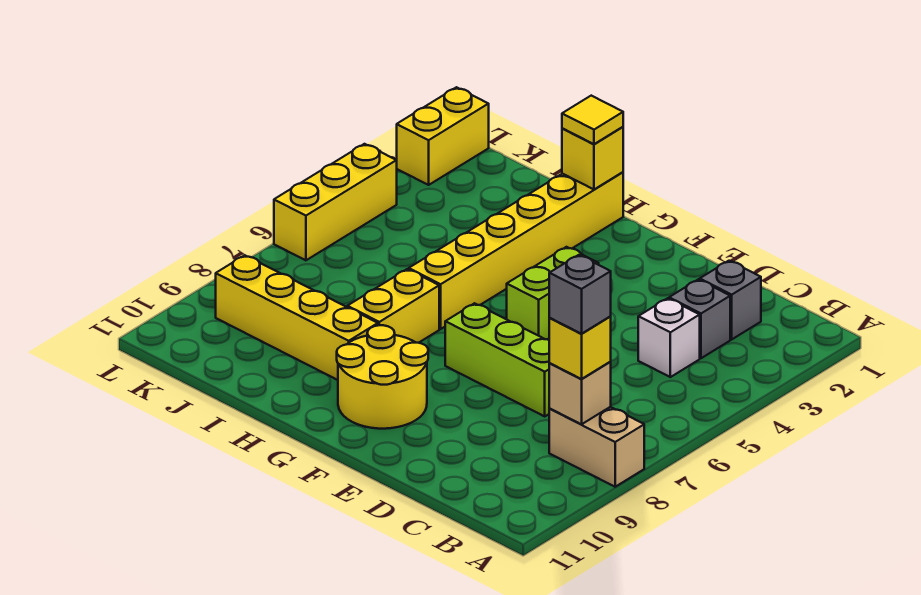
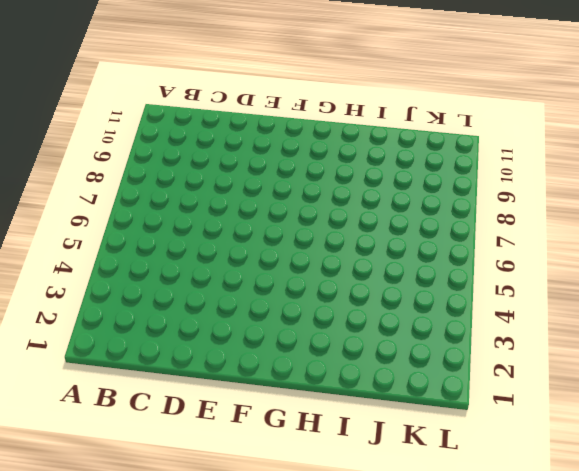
none -> tan brick A8:B8 level 1
none -> grey brick C2 level 1
none -> grey brick C3 level 1

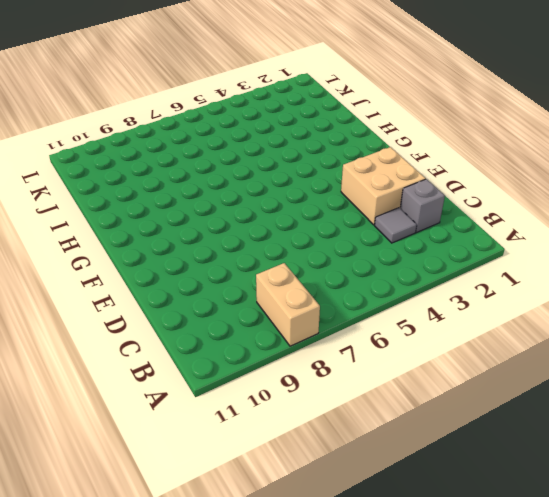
grey tile C3 level 1 -> grey brick C3 level 1
tan brick D2:E3 level 1 -> none
none -> white brick C4 level 1
none -> lime brick D7:F7 level 1
none -> lime brick F4:F5 level 1

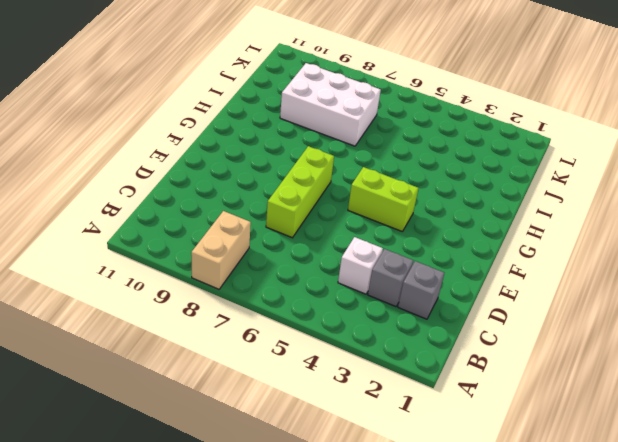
white brick I7:J9 level 1 -> yellow brick H9:K9 level 1
none -> yellow round brick F9:G10 level 1
none -> yellow brick H1:H6 level 1
none -> yellow brick H7:H8 level 1

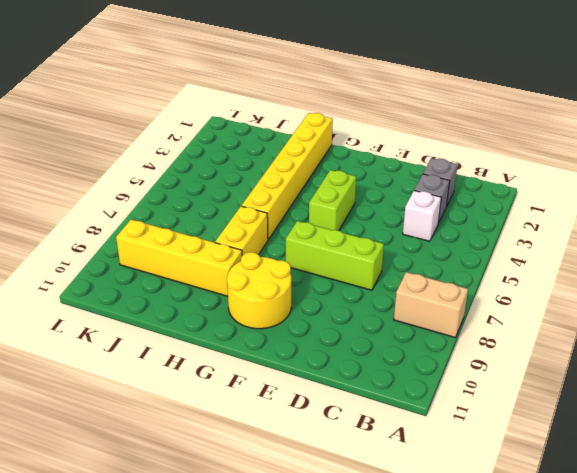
none -> yellow brick L1:L2 level 1
none -> yellow brick L4:L6 level 1
none -> tan brick B8 level 2

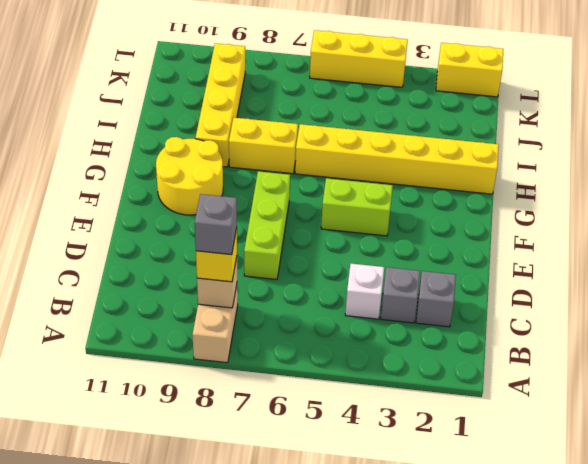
none -> yellow brick H1 level 2
none -> yellow tile H1 level 3

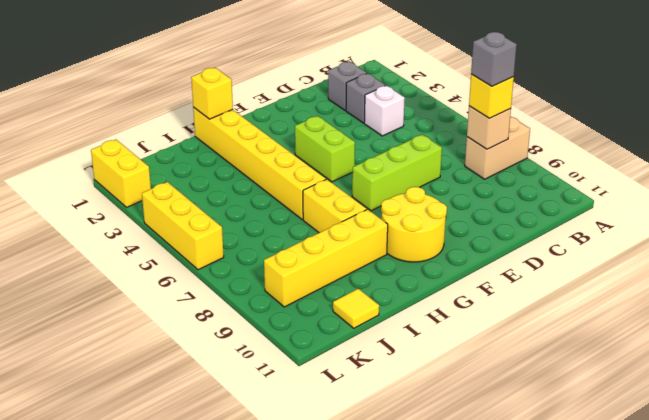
yellow tile J11 level 1 -> yellow tile H1 level 3

